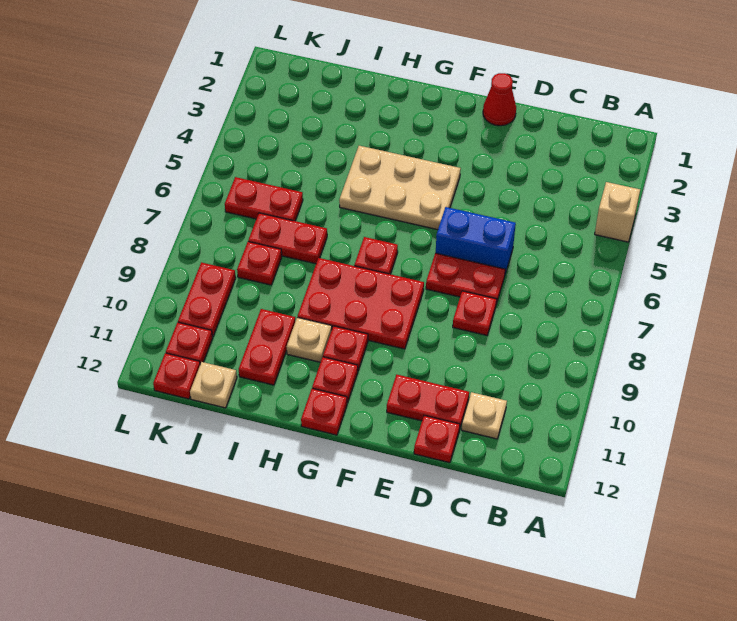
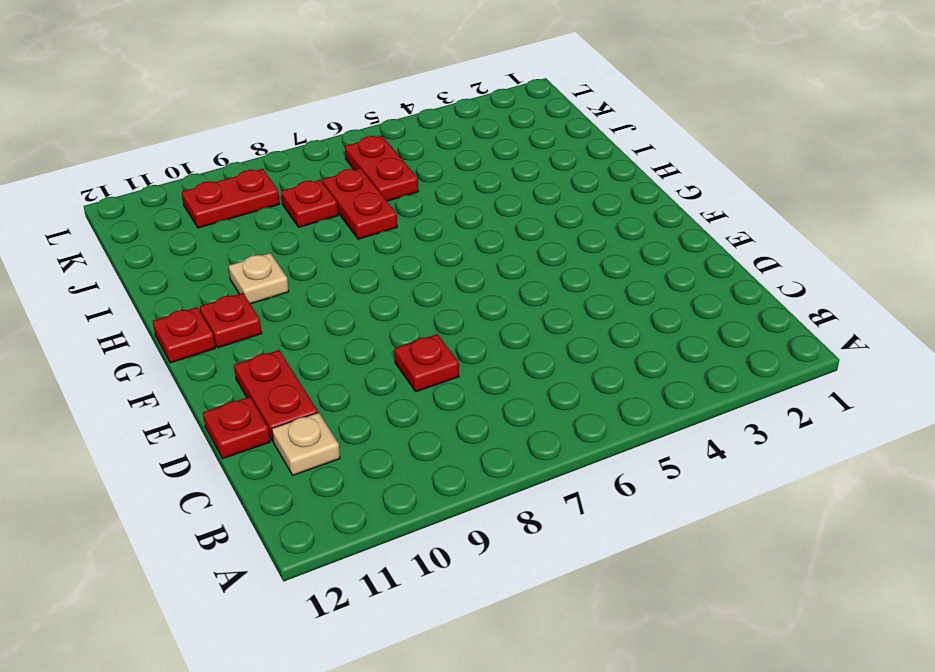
none -> tan brick A4 level 1
none -> blue brick D6:E6 level 1
none -> red plate D7:E7 level 1

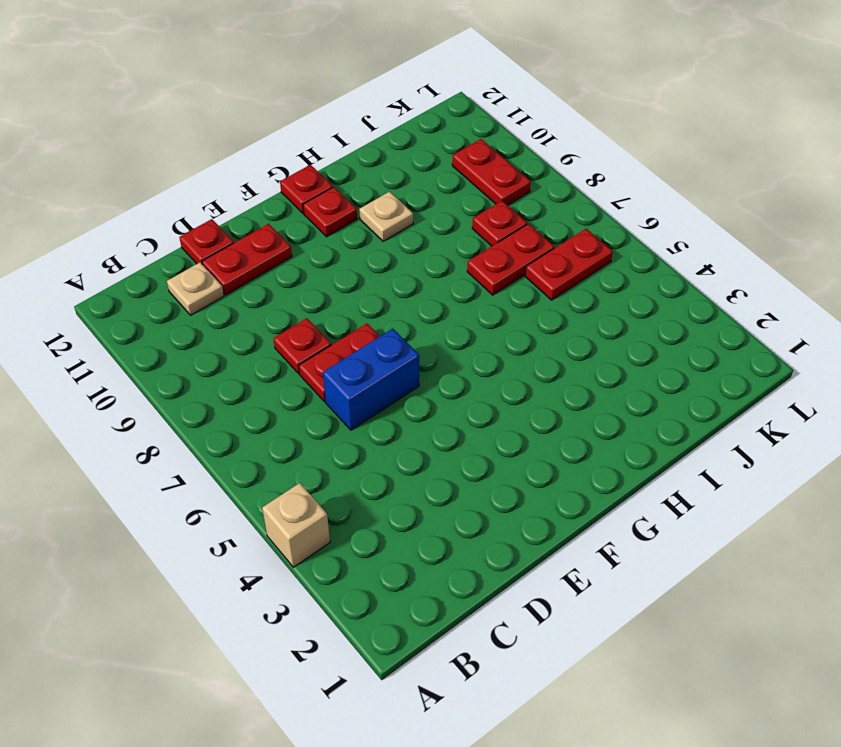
none -> red cone E1 level 1
none -> tan plate F4:H5 level 1
none -> red plate F8:H9 level 1

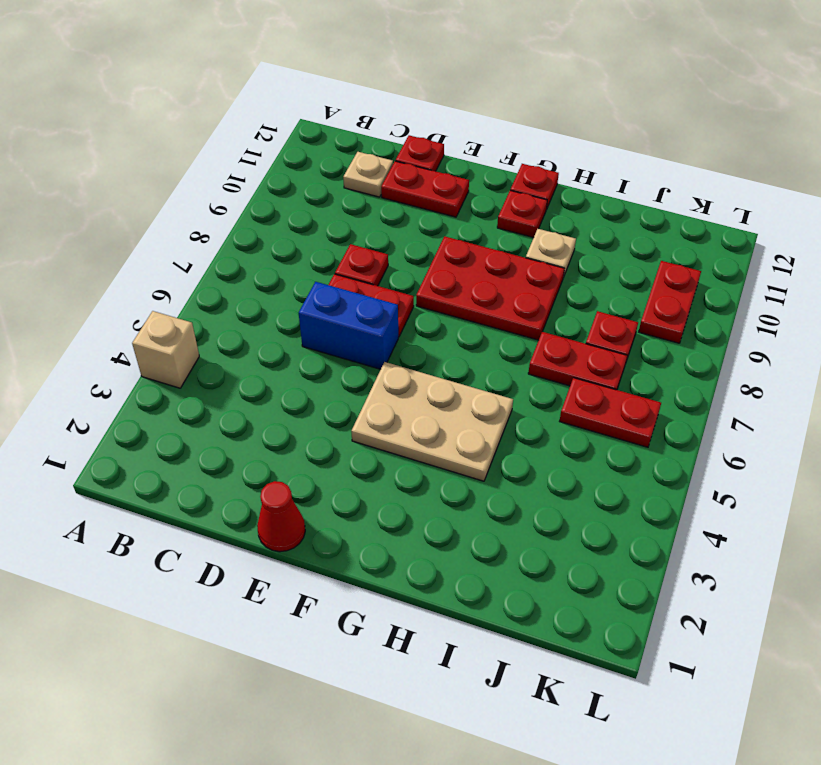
none -> red plate G7 level 1
none -> red plate G10 level 1
none -> red plate I10:I11 level 1

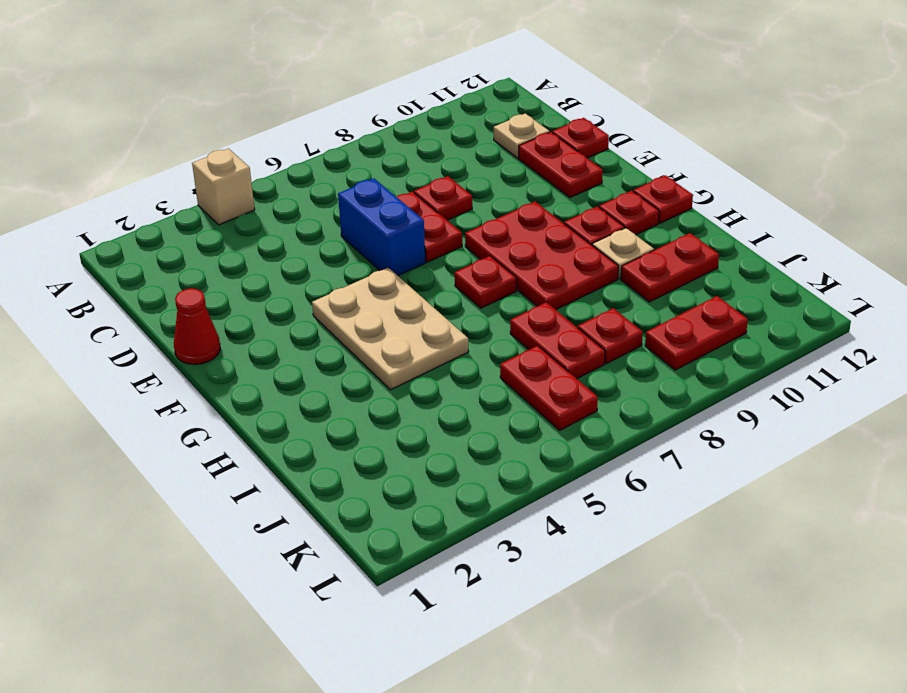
none -> tan plate J12 level 1
none -> red plate K11 level 1
none -> red plate K12 level 1

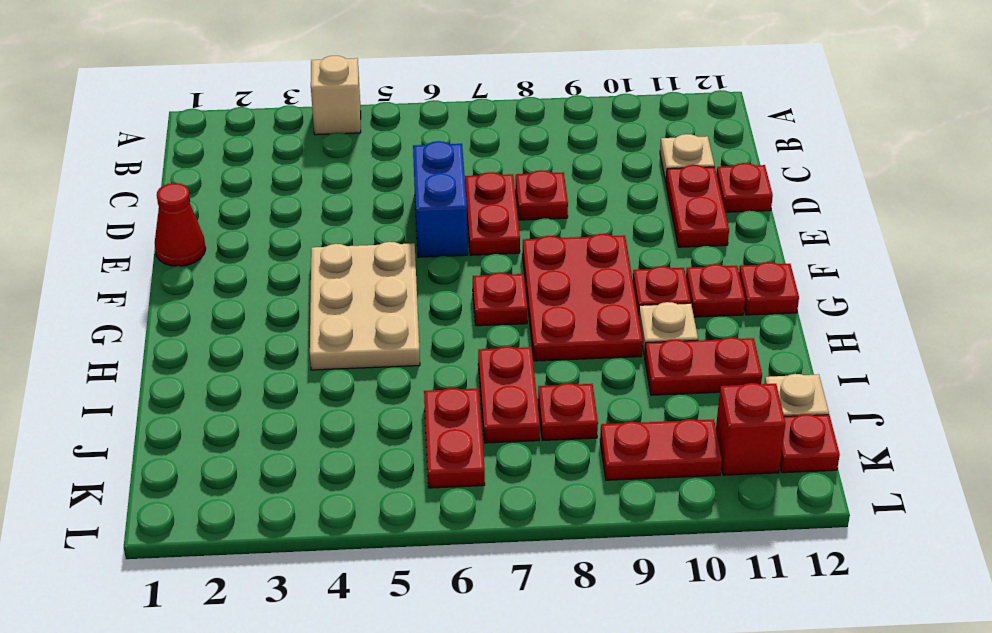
red brick K11 level 1 -> red plate K11 level 1

